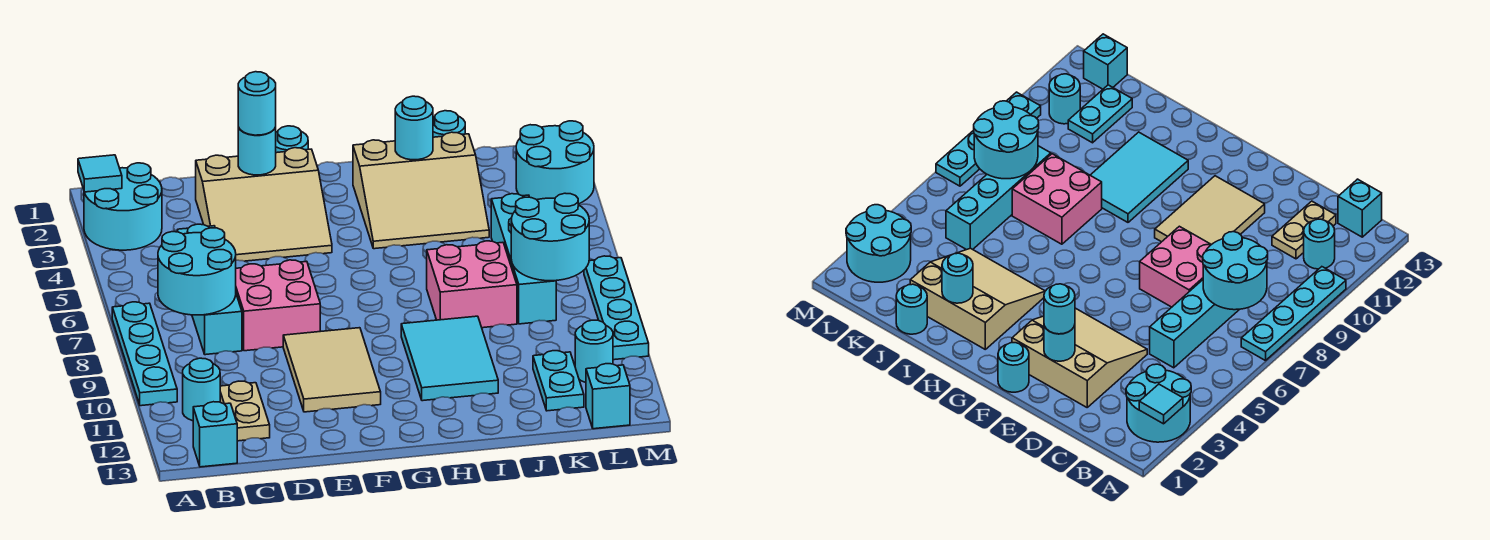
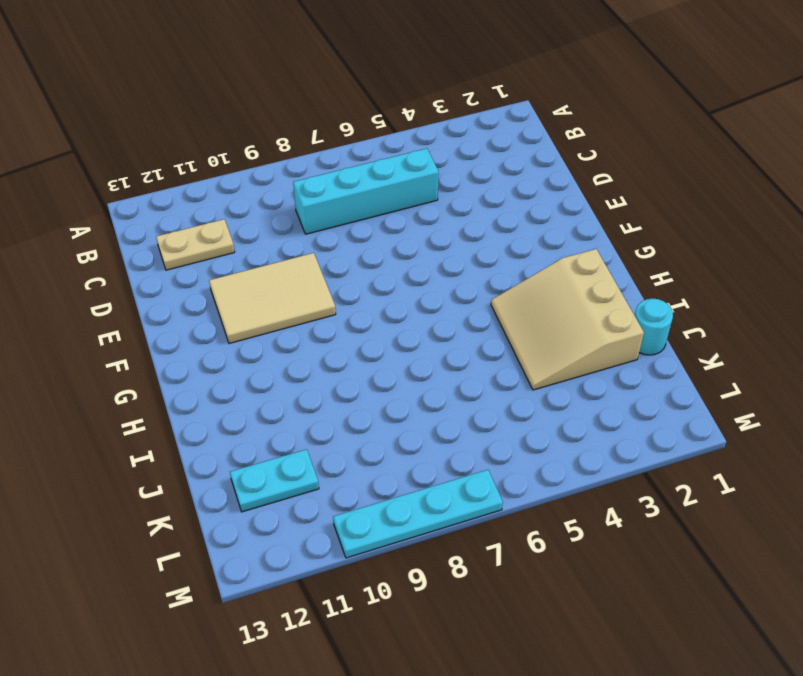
none -> cyan round brick A2:B3 level 1
none -> cyan plate A7:A10 level 1
none -> cyan round brick B11 level 1

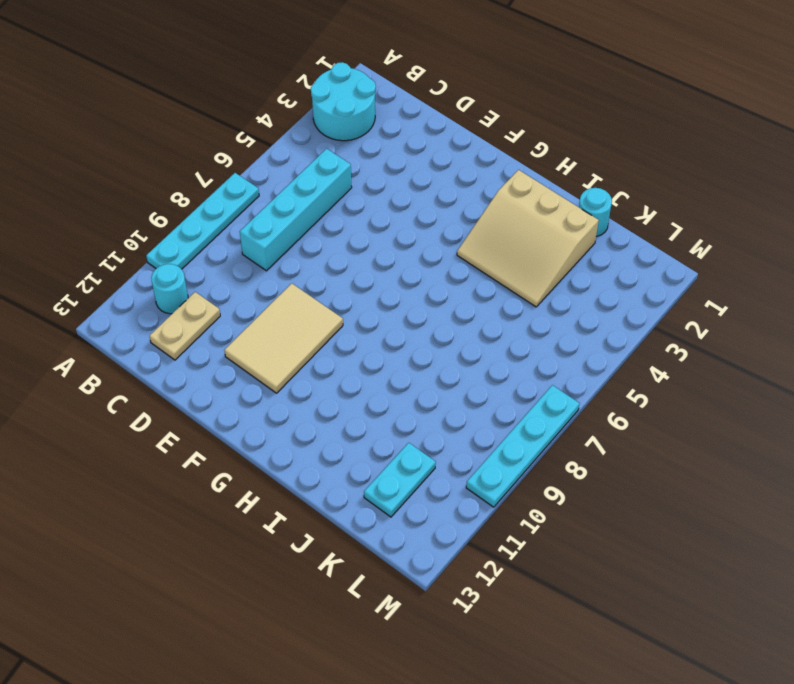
none -> cyan brick B13 level 1
none -> tan slope D2:F4 level 1 top 2
none -> pink brick D7:E8 level 1

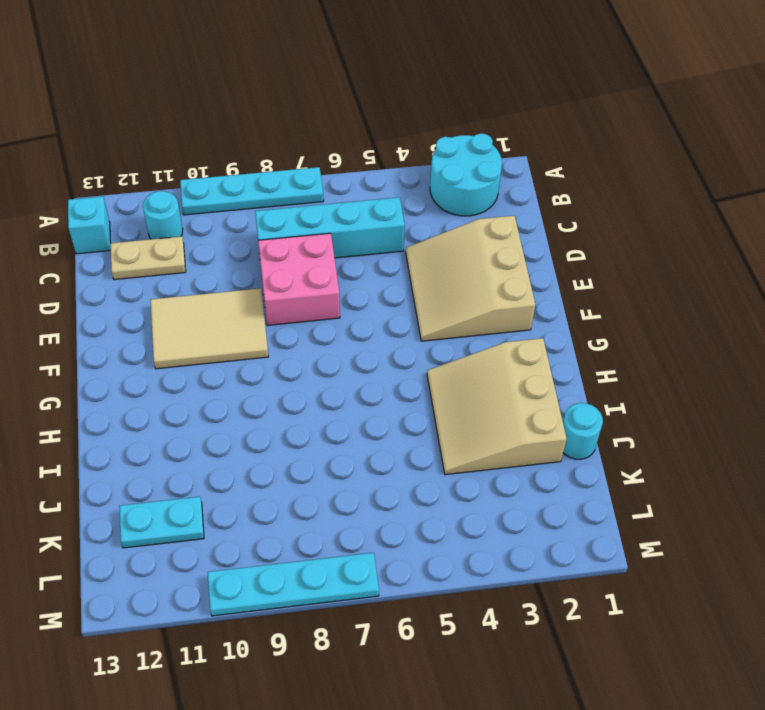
none -> cyan round brick F1 level 1
none -> cyan tile H9:I11 level 1
none -> pink brick I7:J8 level 1

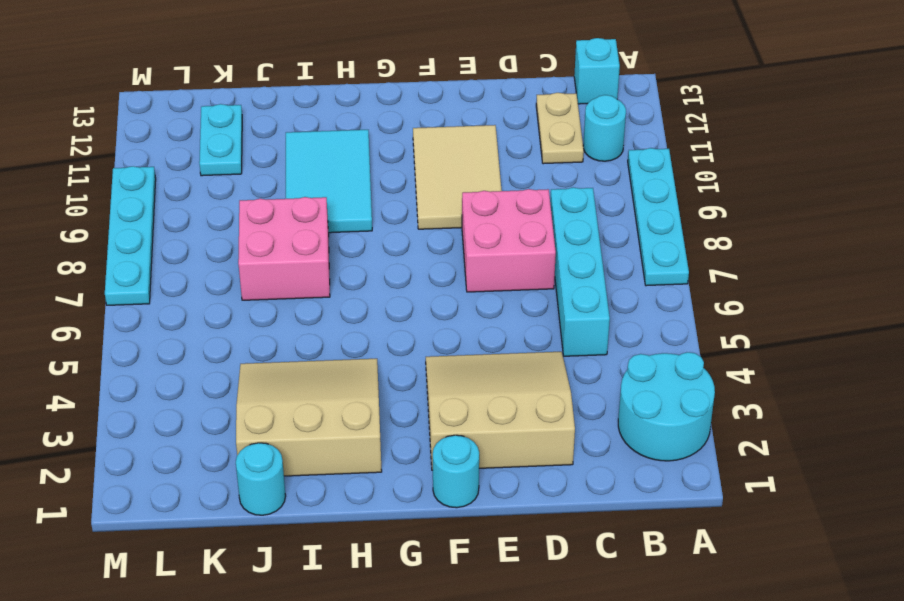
none -> cyan brick K5:K8 level 1
none -> cyan round brick L2:M3 level 1
none -> cyan round brick L11 level 1

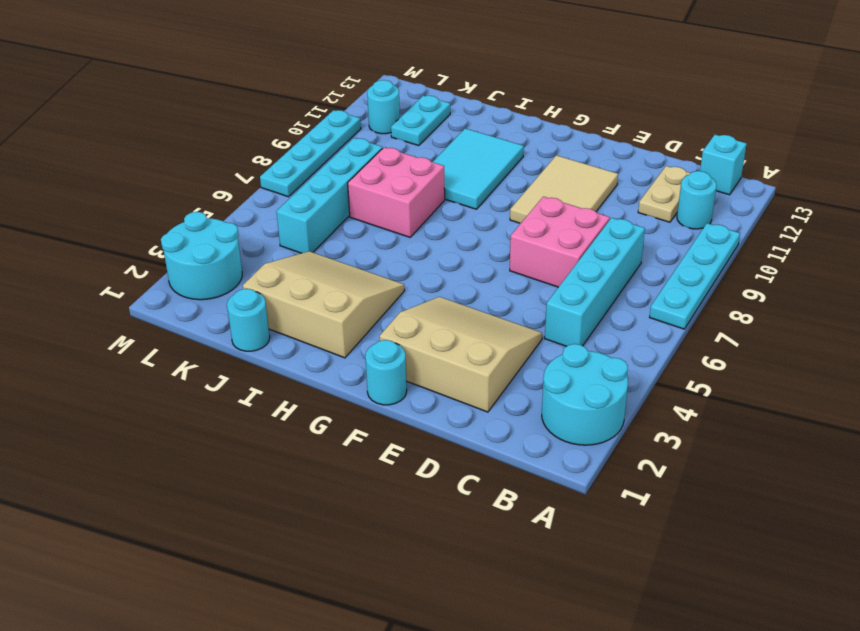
none -> cyan brick L13 level 1
none -> cyan tile A2 level 2
none -> cyan round brick B7:C8 level 2

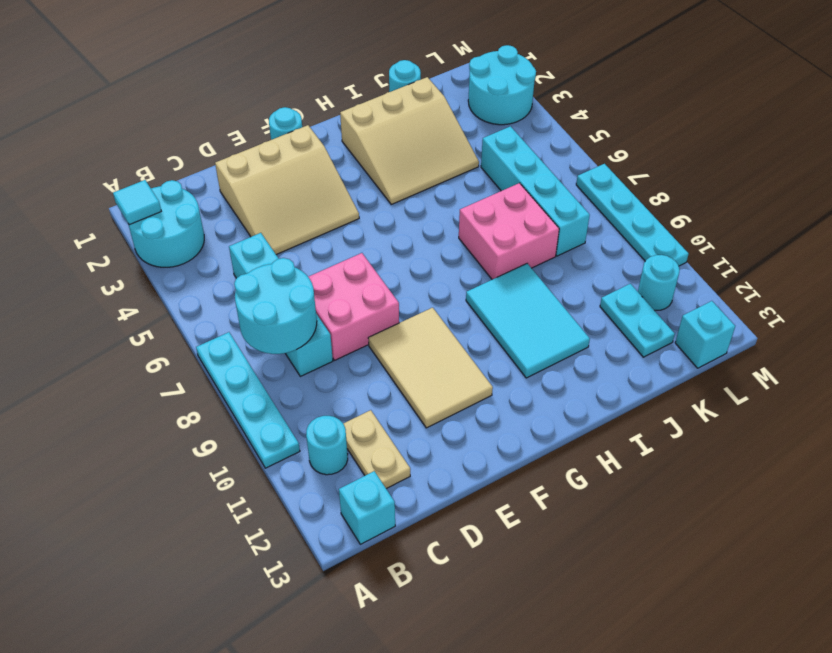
none -> cyan round brick E2 level 2
none -> cyan round brick I2 level 2
none -> cyan round brick K7:L8 level 2

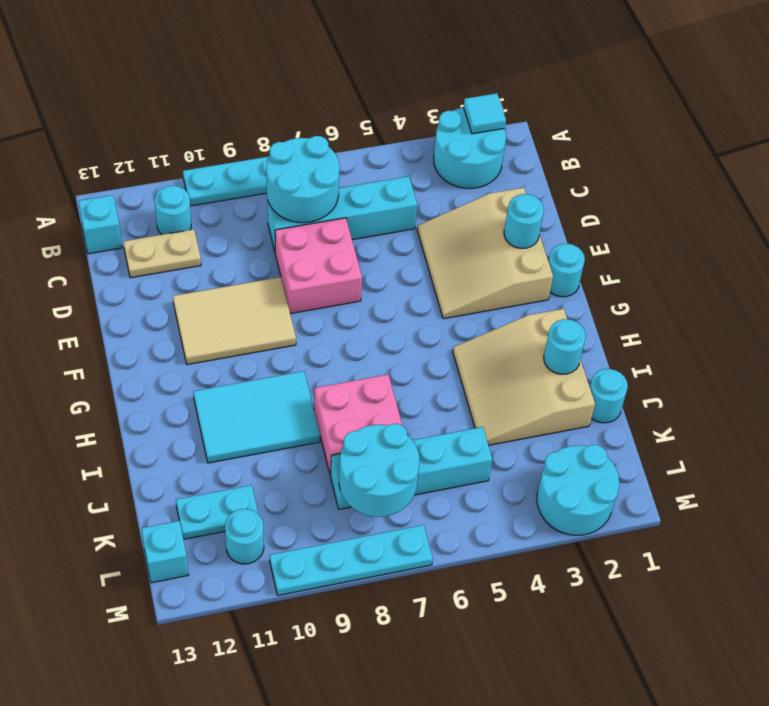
none -> cyan round brick E2 level 3

